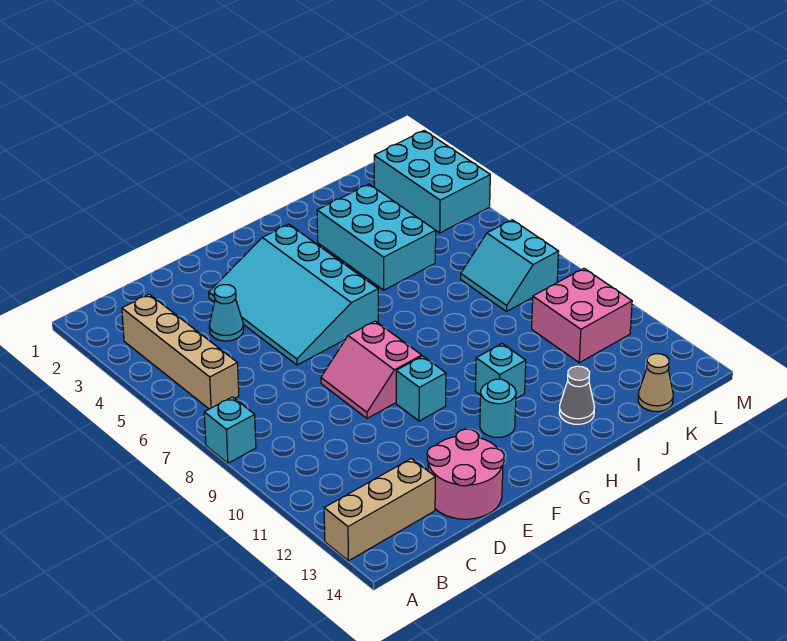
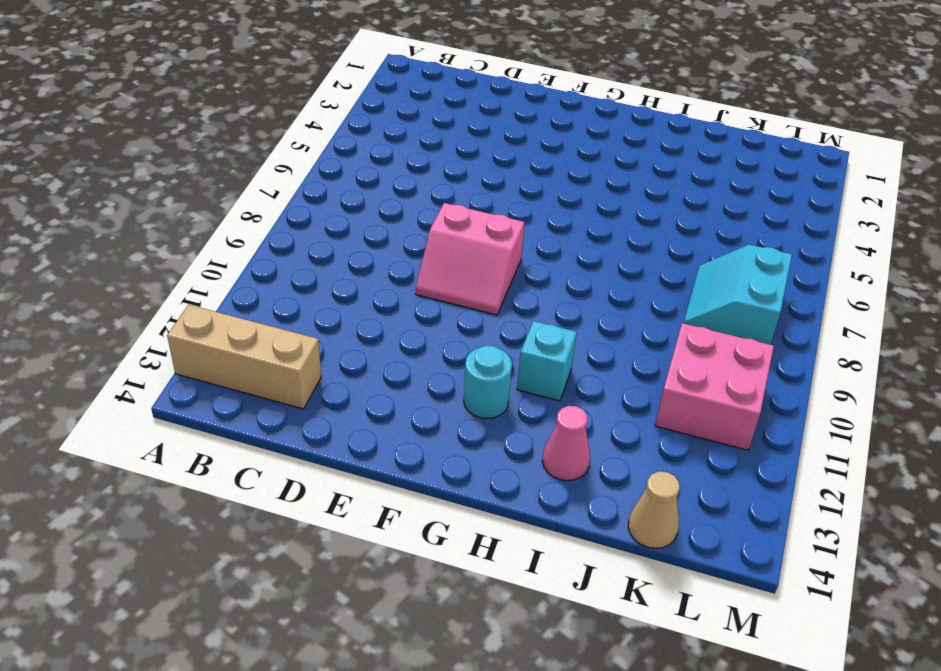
pink slope E8:F9 level 1 top 8 -> pink slope E8:F9 level 1 top F
pink cone I13 level 1 -> grey cone I13 level 1
none -> cyan brick A8 level 1
none -> tan brick B3:B6 level 1
none -> cyan cone D4 level 1

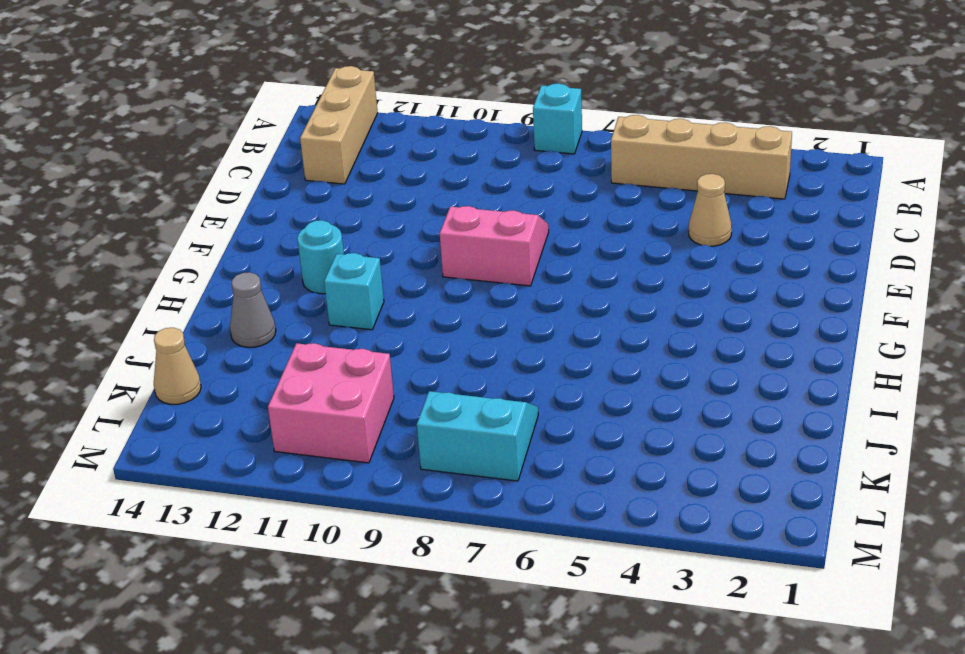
tan cone D4 level 1 -> cyan cone D4 level 1
none -> pink round brick D13:E14 level 1
none -> cyan slope E3:G6 level 1 top G
none -> cyan brick F10 level 1

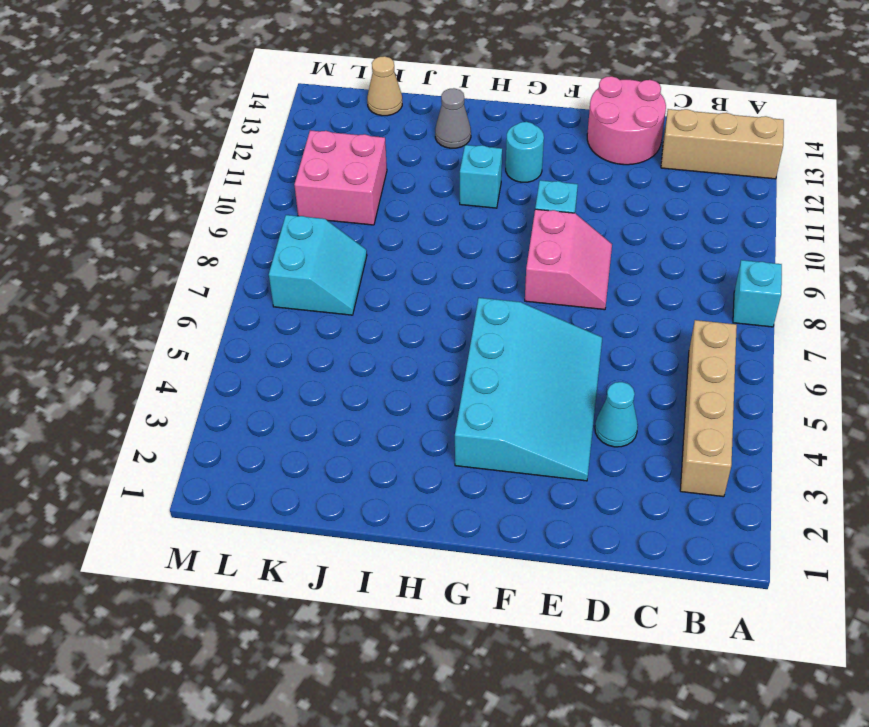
none -> cyan brick I3:J5 level 1
none -> cyan brick L2:M4 level 1

